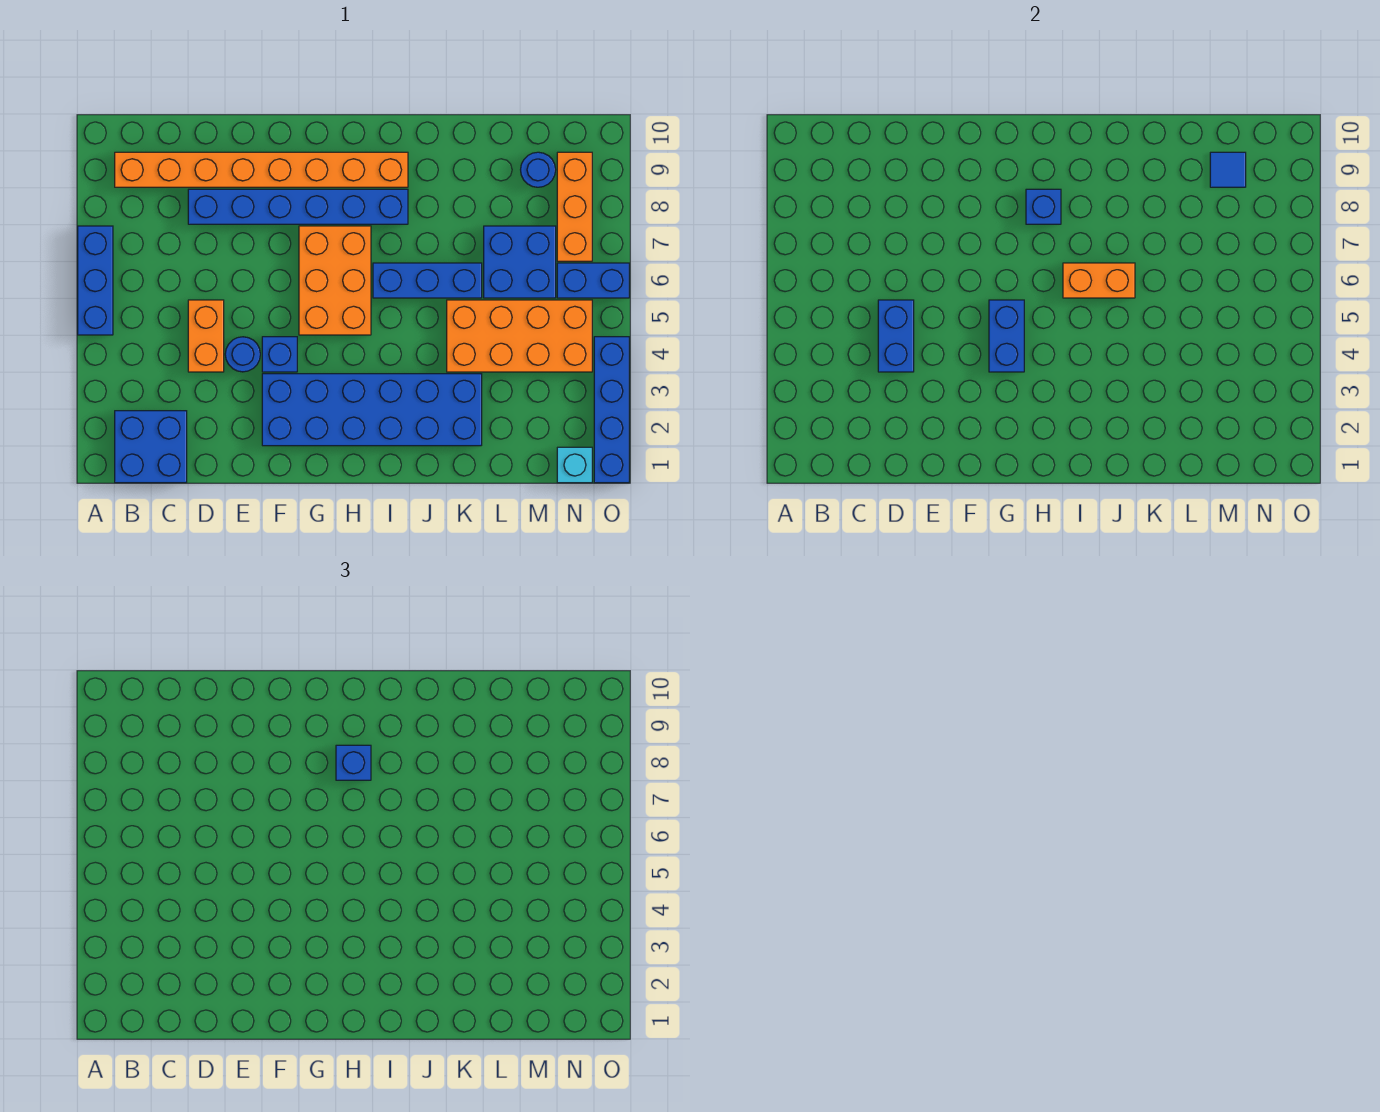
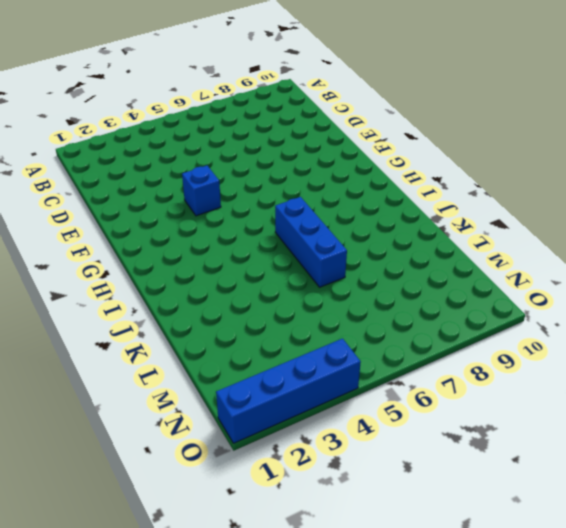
none -> blue brick A5:A7 level 1
none -> blue brick B1:C2 level 1
none -> orange brick B9:I9 level 1

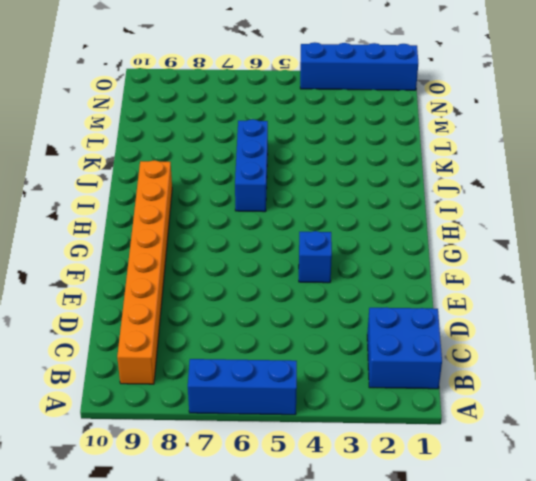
none -> orange brick D4:D5 level 1
none -> blue brick D8:I8 level 1
none -> blue round brick E4 level 1

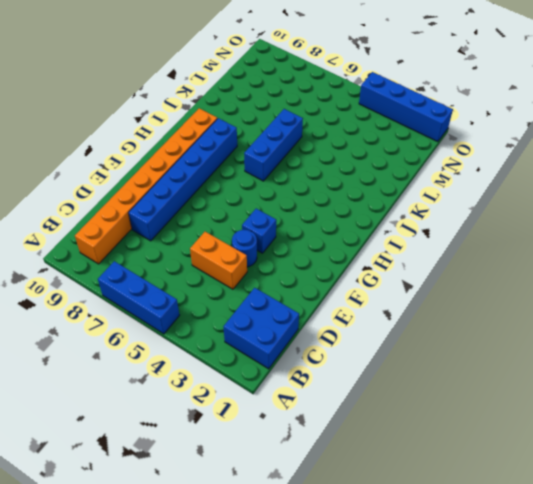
none -> blue brick F2:K3 level 1
none -> orange brick G5:H7 level 1
none -> orange brick K4:N5 level 1

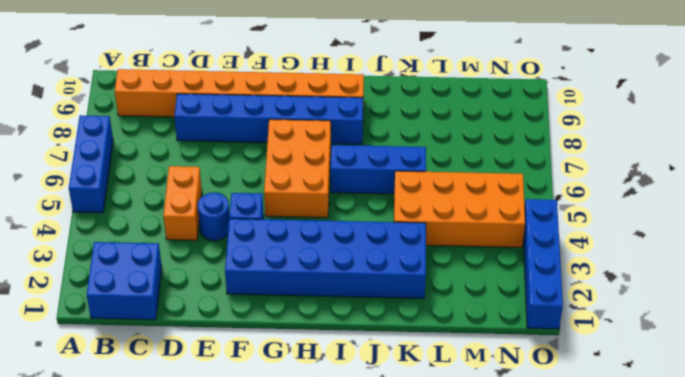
none -> blue brick L6:M7 level 1
none -> blue round brick M9 level 1
none -> cyan brick N1 level 1

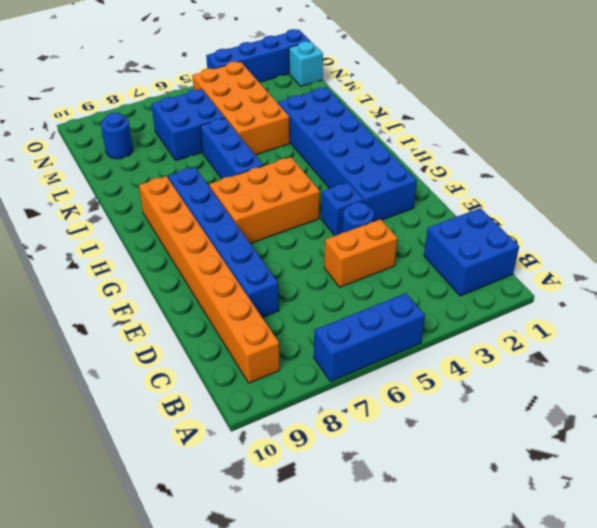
none -> blue brick N6:O6 level 1
none -> orange brick N7:N9 level 1
none -> blue brick D4:D5 level 2

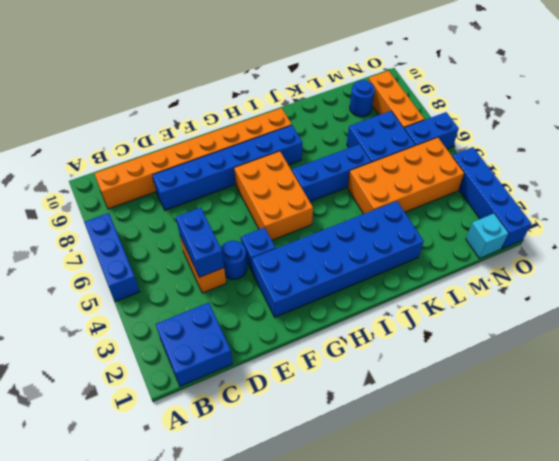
none -> blue brick G4:G5 level 2
none -> blue brick H8 level 2
none -> orange brick I6:J6 level 2

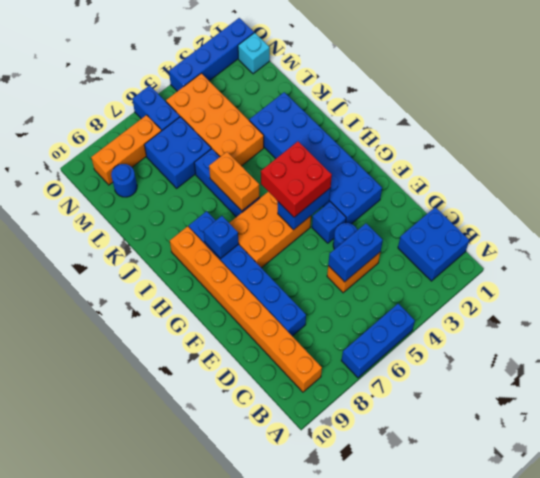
red brick G4:H5 level 3 -> none
none -> blue tile M9 level 2
none -> blue brick H8 level 3

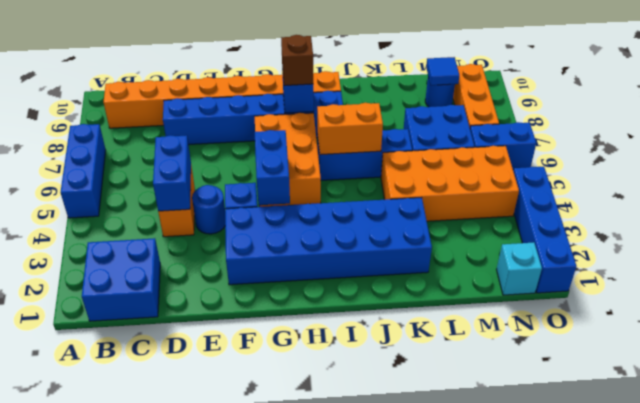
brown brick H8 level 3 -> blue brick H8 level 3

